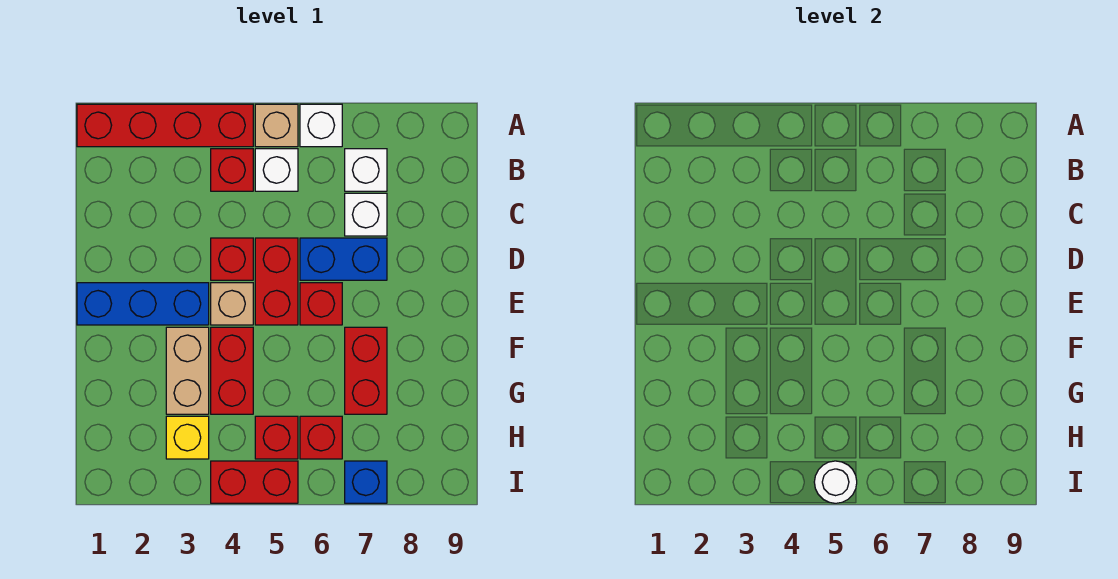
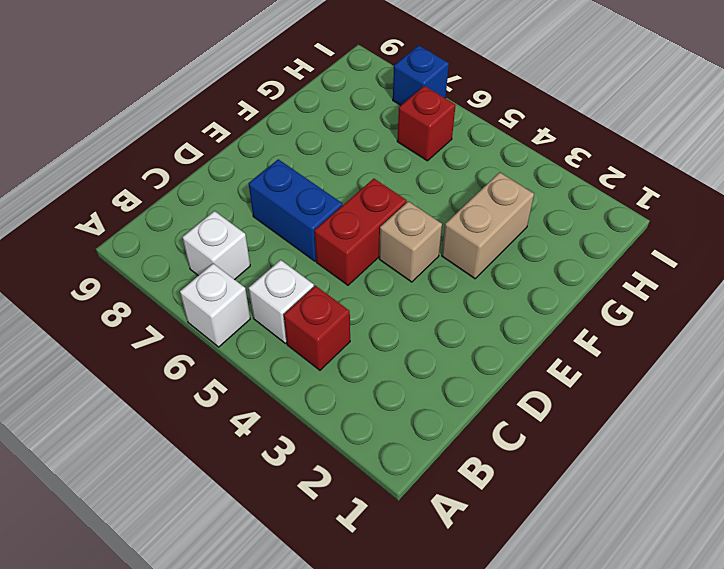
none -> red brick A1:A4 level 1
none -> tan brick A5 level 1
none -> white brick C7 level 1

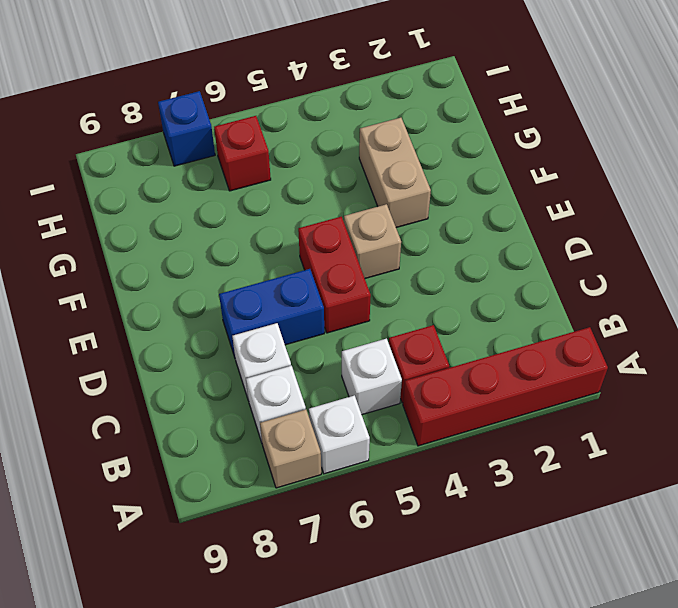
tan brick A7 level 1 -> tan brick A5 level 1
none -> red brick D4 level 1
none -> blue brick E1:E3 level 1
none -> red brick E6 level 1

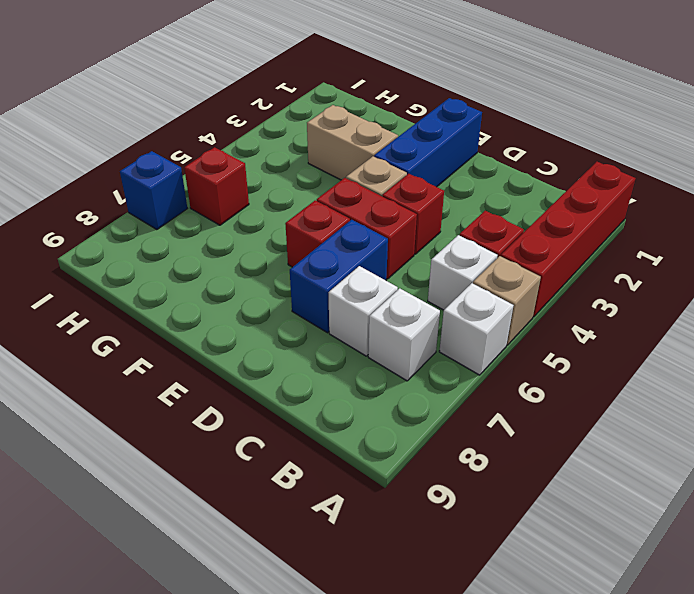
none -> red brick F4:G4 level 1
none -> red brick F7:G7 level 1
none -> yellow brick H3 level 1

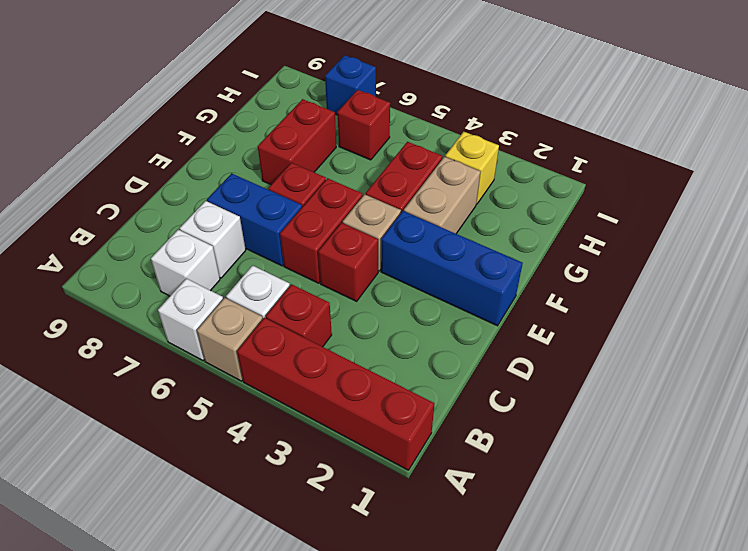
none -> red brick H5 level 1
none -> red brick I4:I5 level 1
none -> white round brick I5 level 2

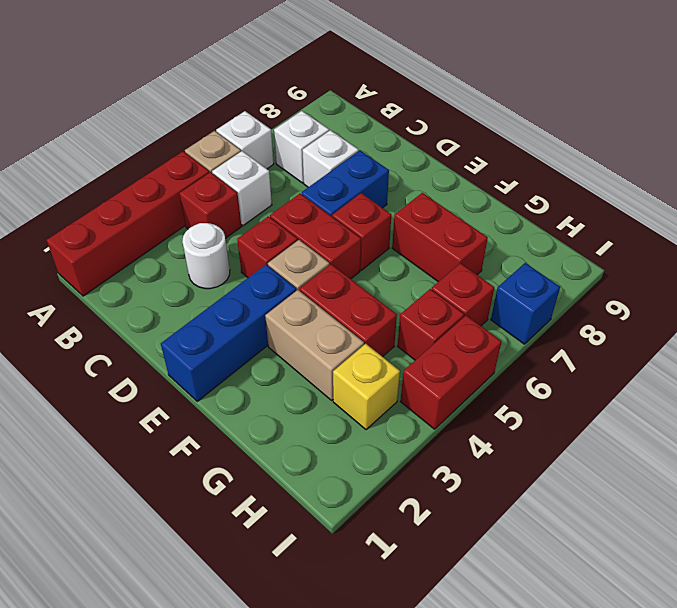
white round brick C3 level 1 -> white round brick I5 level 2

